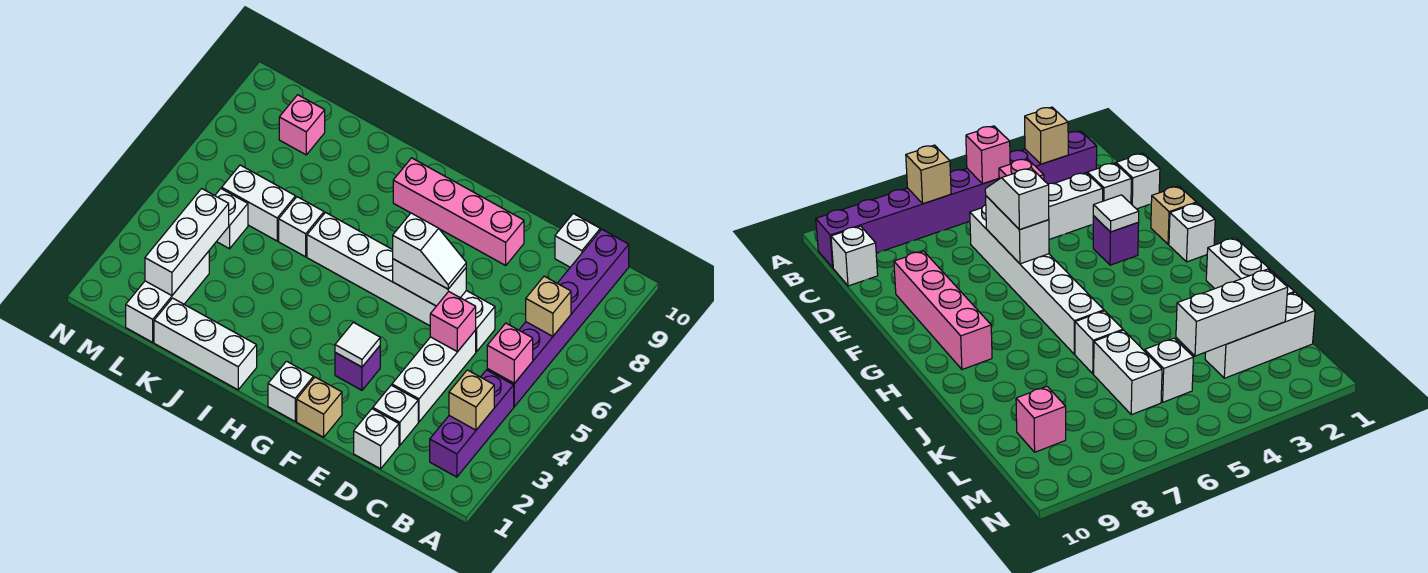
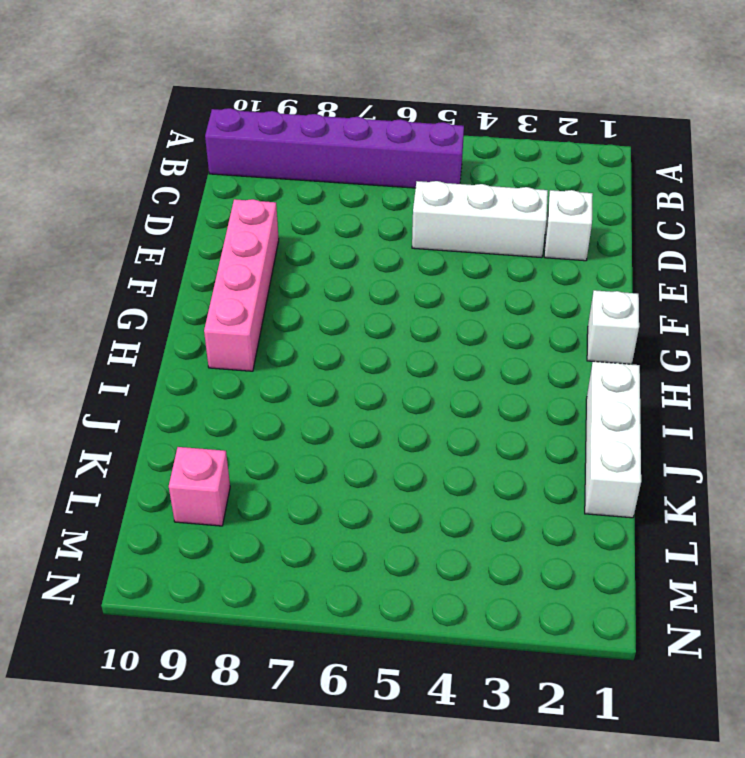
none -> purple brick B2:B4 level 1
none -> white brick C10 level 1
none -> white brick D1 level 1

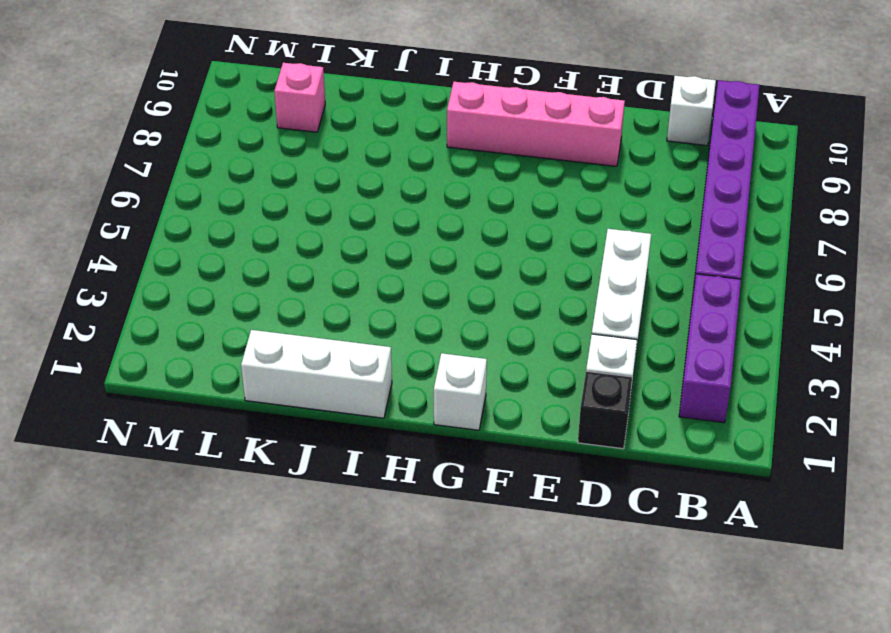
black brick D1 level 1 -> white brick D1 level 1
none -> white brick D6:I6 level 1
none -> tan brick F1 level 1
none -> purple brick F3 level 1

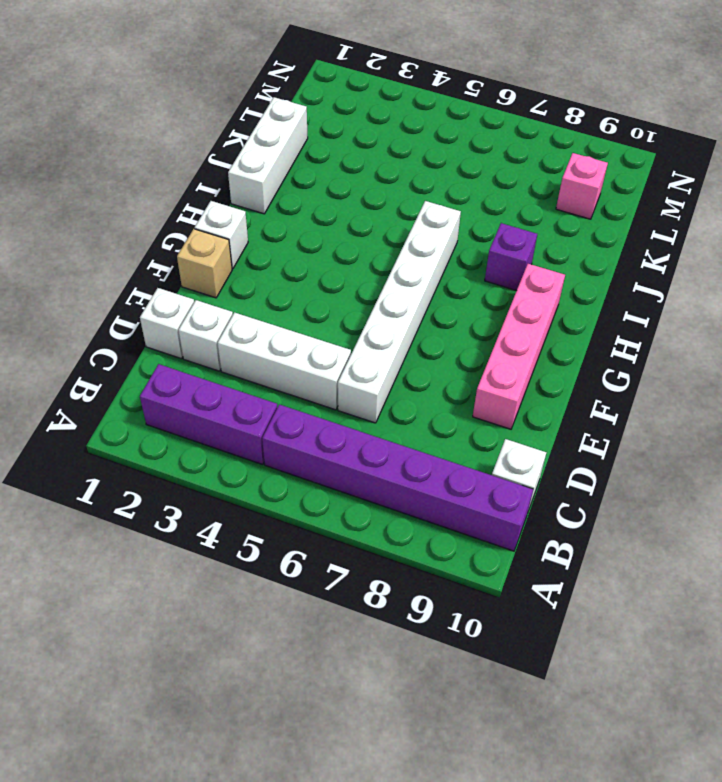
purple brick I8 level 1 -> purple brick F3 level 1
none -> white brick J6 level 1
none -> white brick K6:L6 level 1
none -> white brick L1:L3 level 1

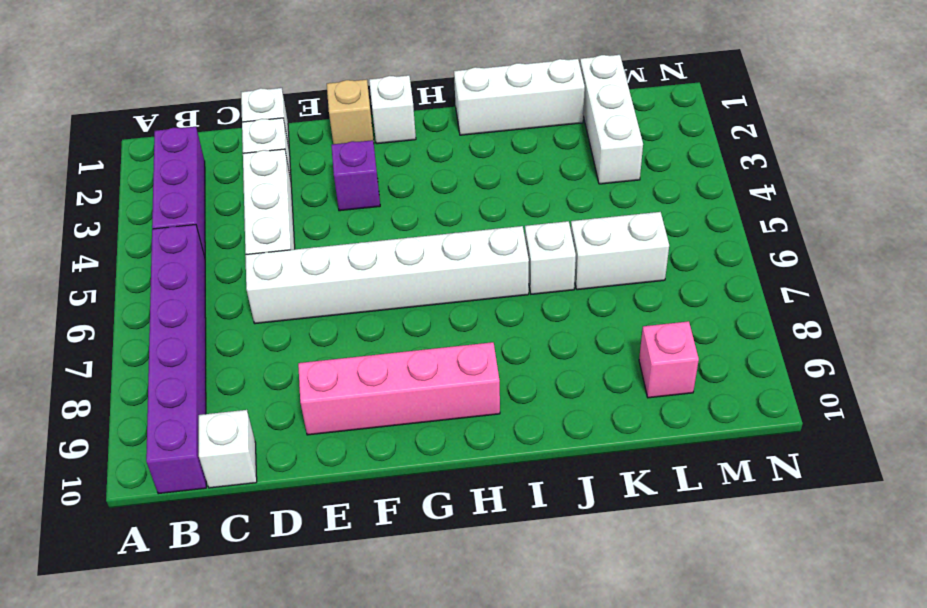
none -> white brick L5 level 1
none -> tan brick B3 level 2
none -> pink brick B5 level 2

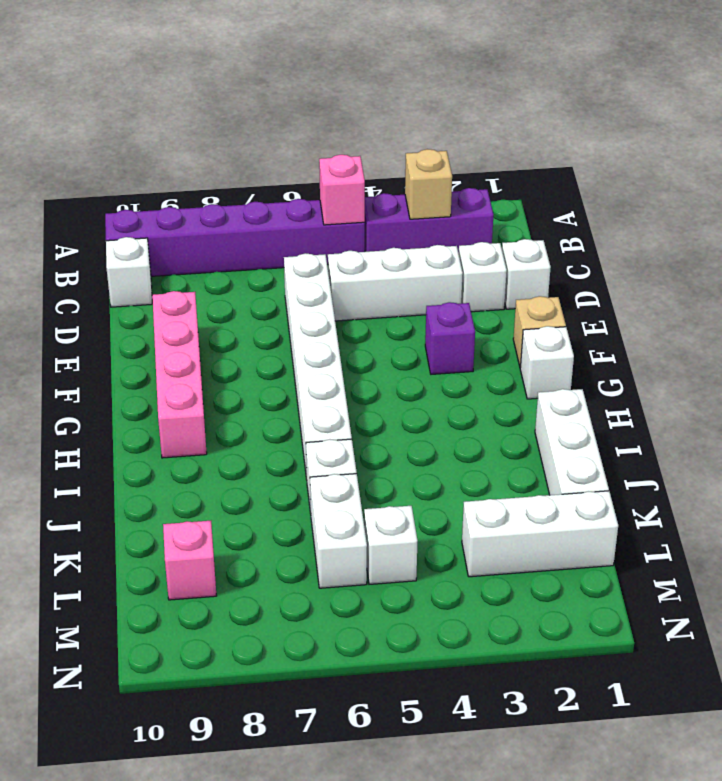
none -> tan brick B7 level 2
none -> pink brick D5 level 2
none -> white brick E6:F6 level 2

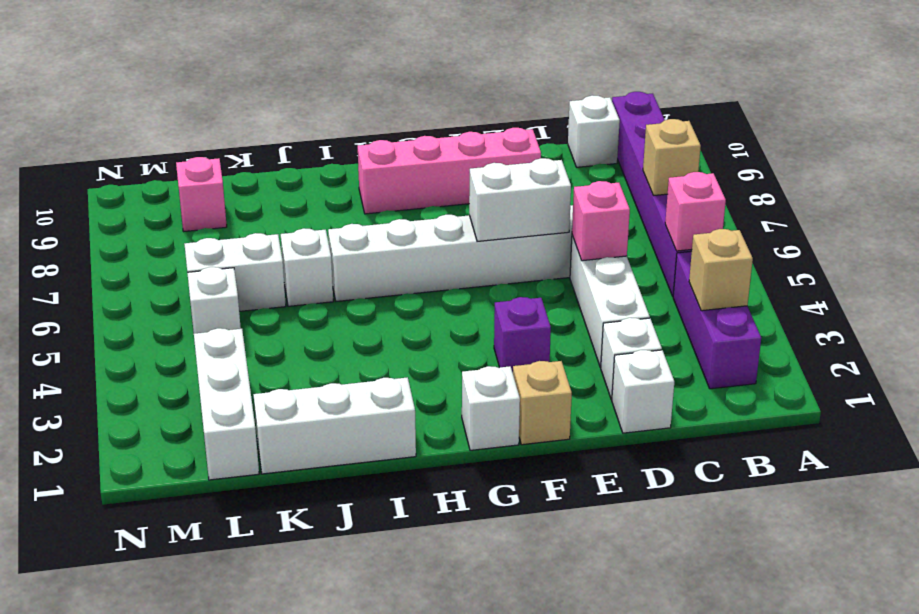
none -> white tile F3 level 2
none -> white brick L2:L4 level 2
none -> white slope E6:F6 level 3 top F

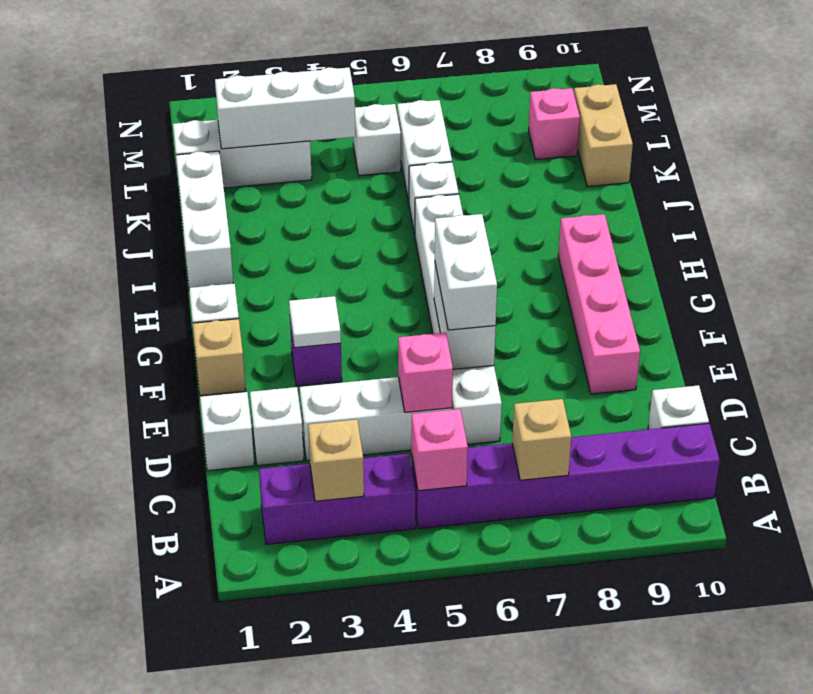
white brick E6:F6 level 3 -> white slope E6:F6 level 3 top F
tan brick K10:L10 level 1 -> none

